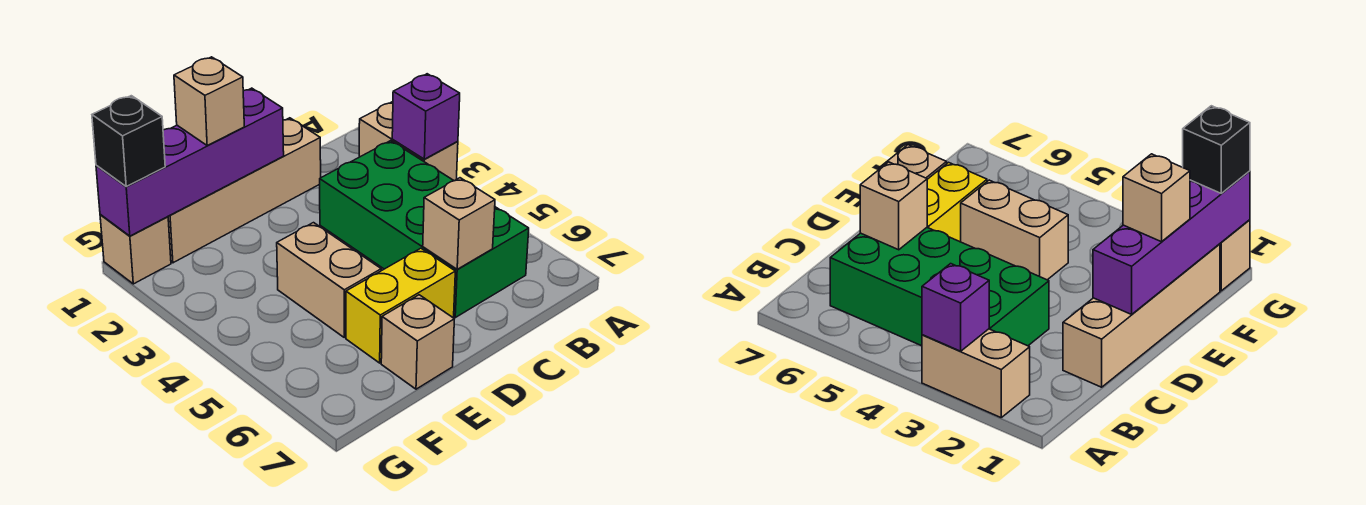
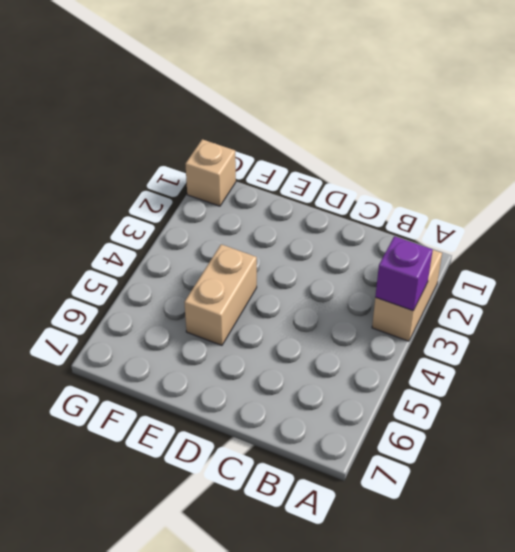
none -> green brick B3:C6 level 1
none -> tan brick C1:F1 level 1
none -> yellow brick D6:E6 level 1

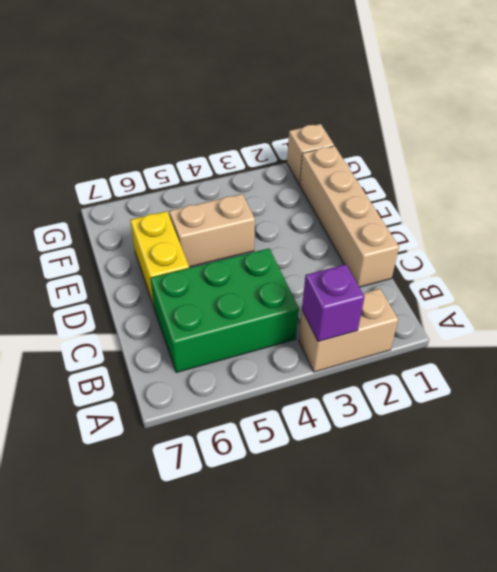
green brick B4:C6 level 1 -> green brick B3:C6 level 1
none -> tan brick E7 level 1
none -> tan brick C6 level 2
none -> purple brick D1:G1 level 2

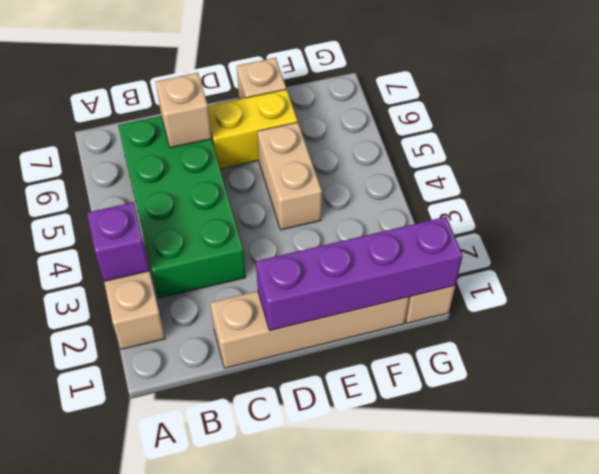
none -> tan brick E1 level 3
none -> black brick G1 level 3

